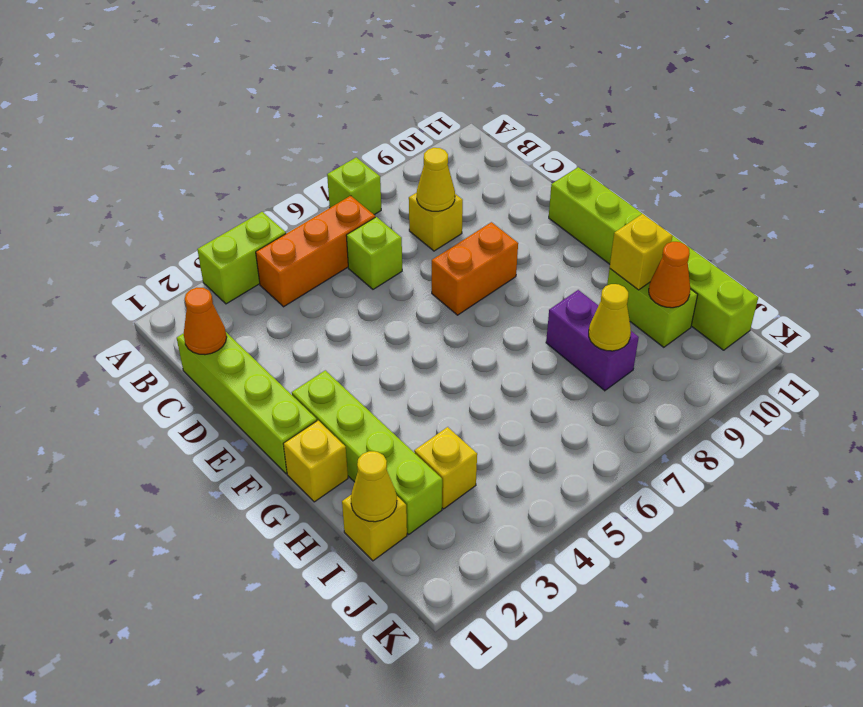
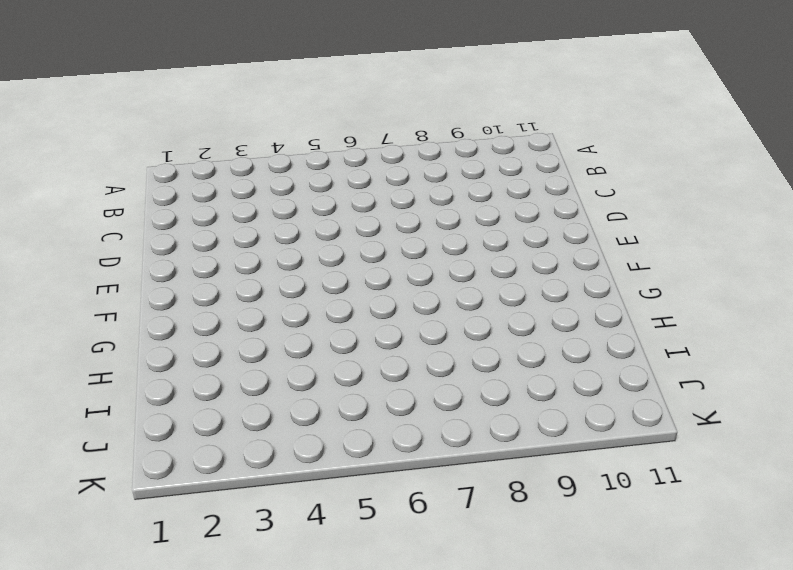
none -> lime brick A3:A4 level 1
none -> lime brick A7 level 1
none -> orange brick B4:B6 level 1

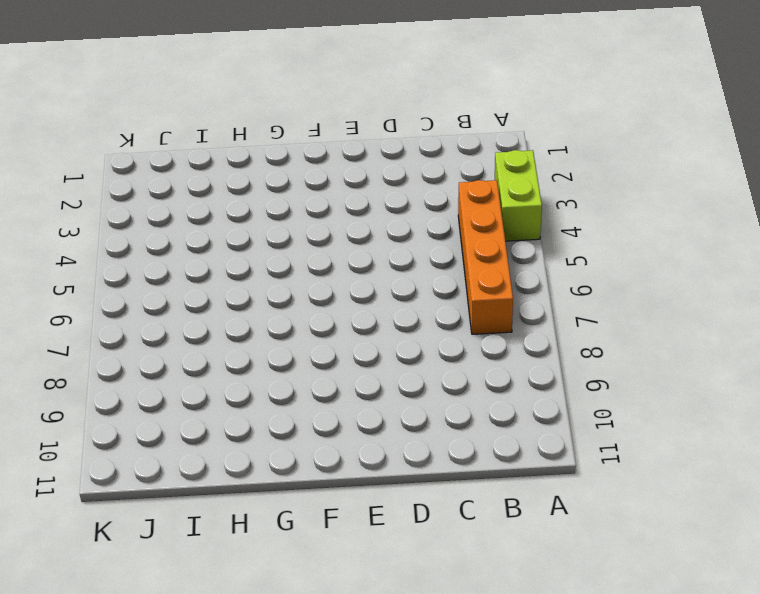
orange brick B4:B7 level 1 -> orange brick B4:B6 level 1
none -> lime brick A7 level 1
none -> lime brick C1:F1 level 1
none -> lime brick C6 level 1

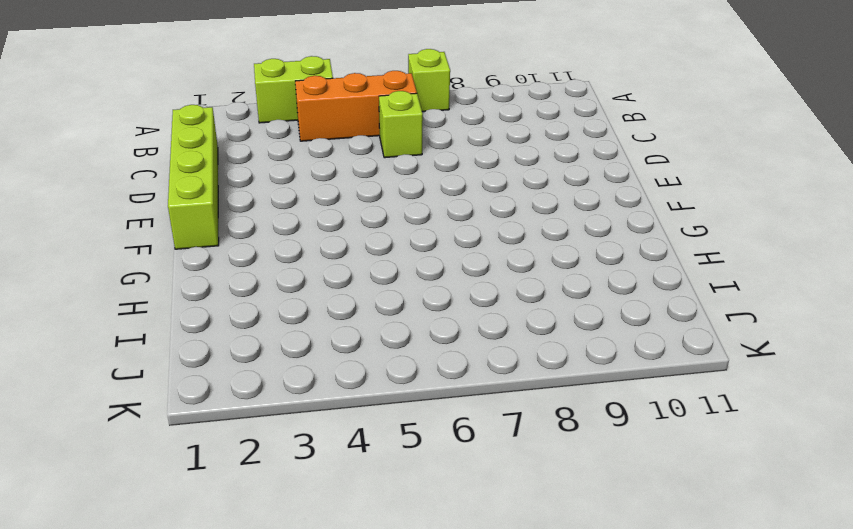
none -> yellow brick C8 level 1
none -> orange brick E7:E8 level 1
none -> lime brick E11:J11 level 1

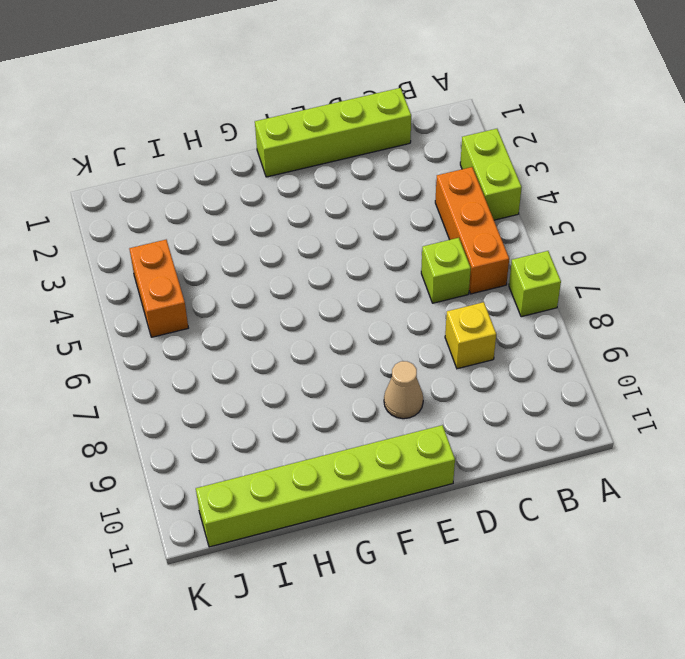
tan cone E9 level 1 -> none
orange brick J4:J5 level 1 -> orange brick E7:E8 level 1
none -> lime brick F2:I2 level 1
none -> yellow brick G1 level 1
none -> purple brick H8:I8 level 1

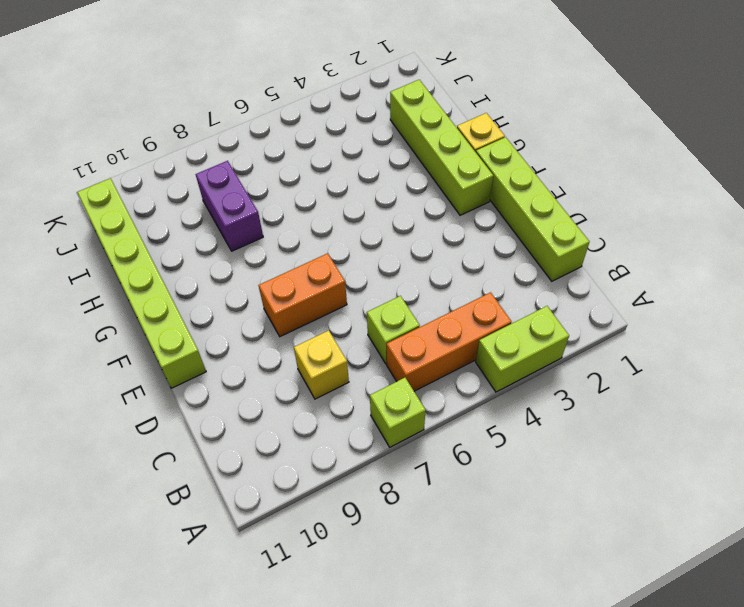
none -> lime brick H10:I10 level 1
none -> yellow brick I1 level 1
none -> yellow brick I3 level 1

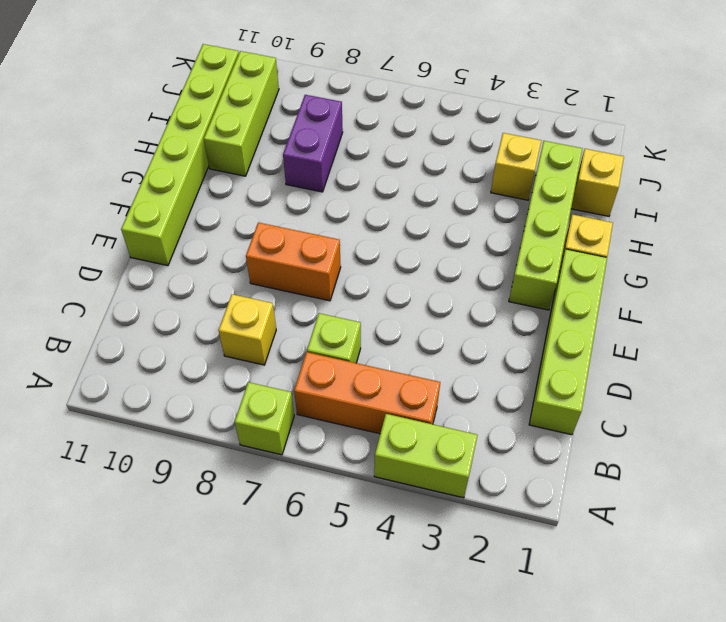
lime brick H10:J10 level 1 -> lime brick H10:I10 level 1
none -> orange cone C1 level 2
none -> yellow cone C8 level 2
none -> yellow brick H10 level 2

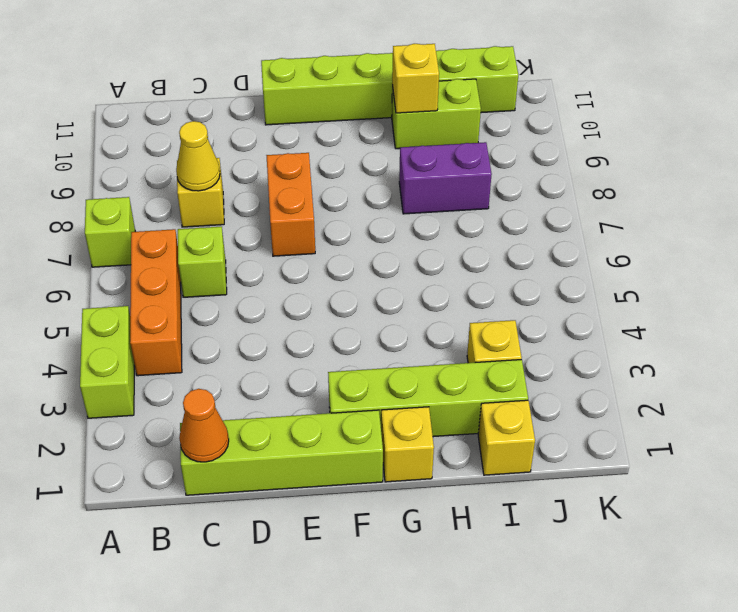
none -> yellow cone I1 level 2
none -> yellow cone I8 level 2
none -> orange cone I10 level 2

